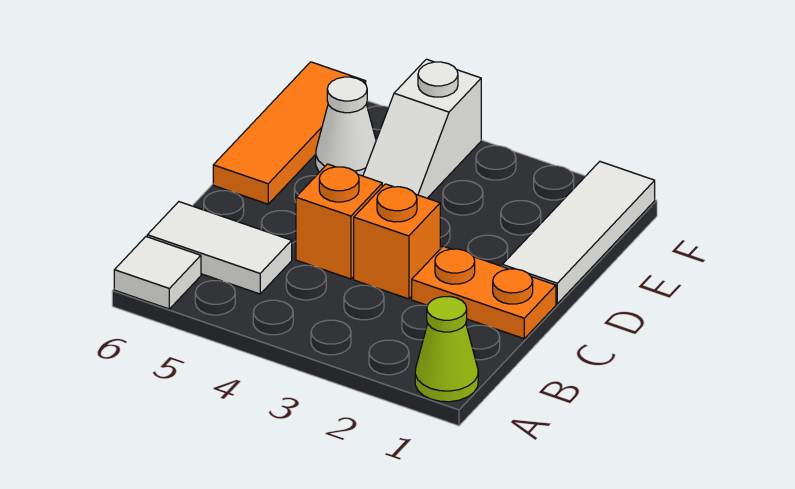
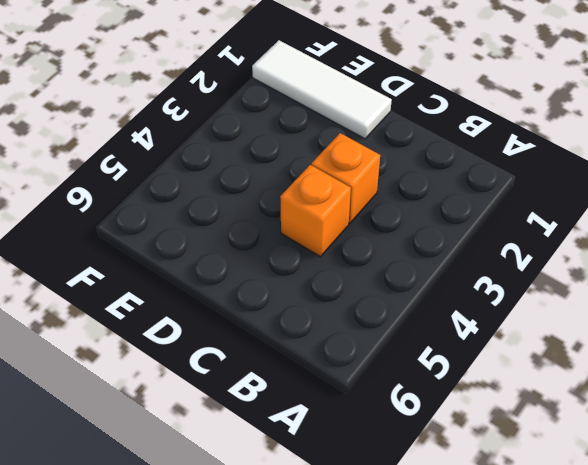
none -> lime cone A1 level 1
none -> white tile A6 level 1

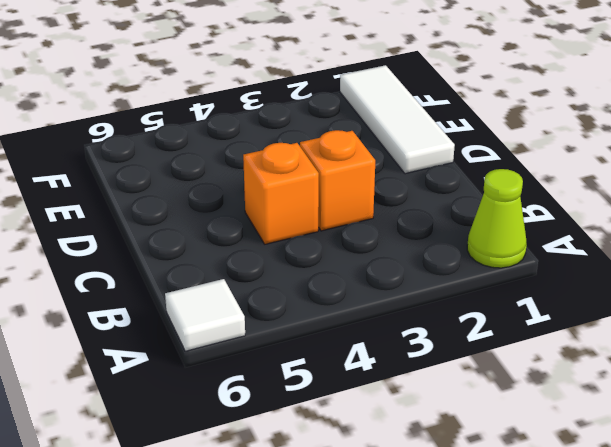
none -> white tile B5:B6 level 1
none -> orange plate C1:C2 level 1

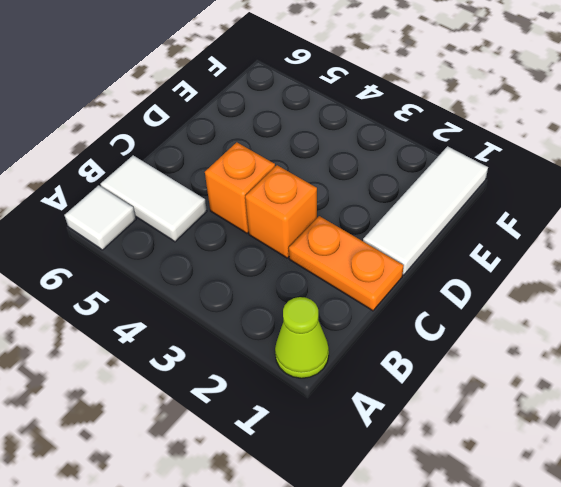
none -> orange tile D6:F6 level 1
none -> white slope E4:F4 level 1 top F

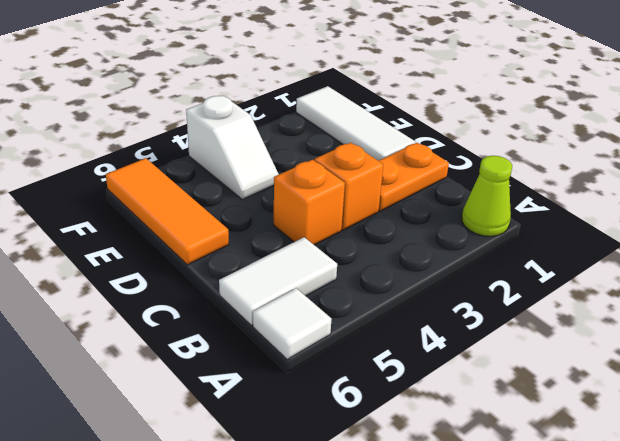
none -> white cone E5 level 1

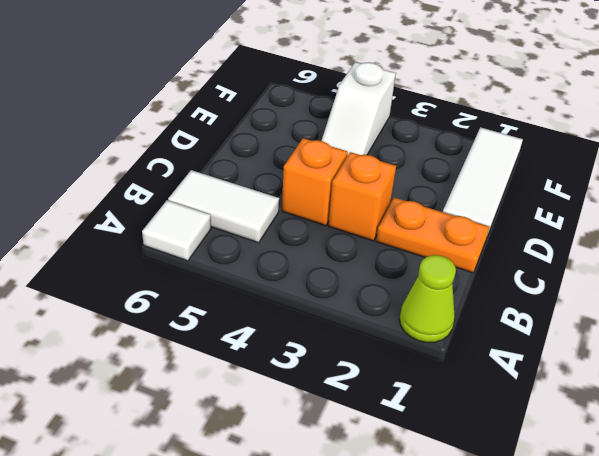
none -> orange tile D6:F6 level 1
none -> white cone E5 level 1

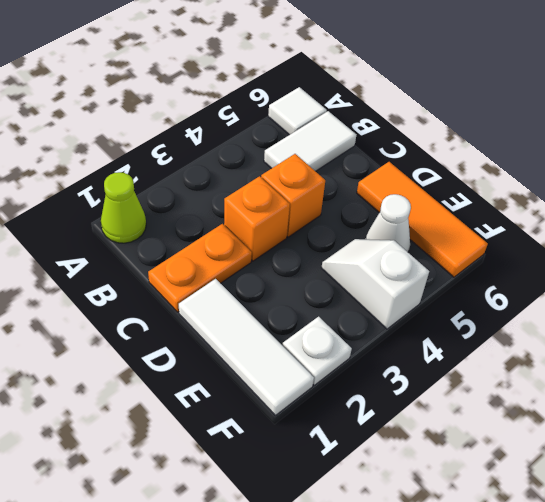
white plate F2 level 1 -> none

